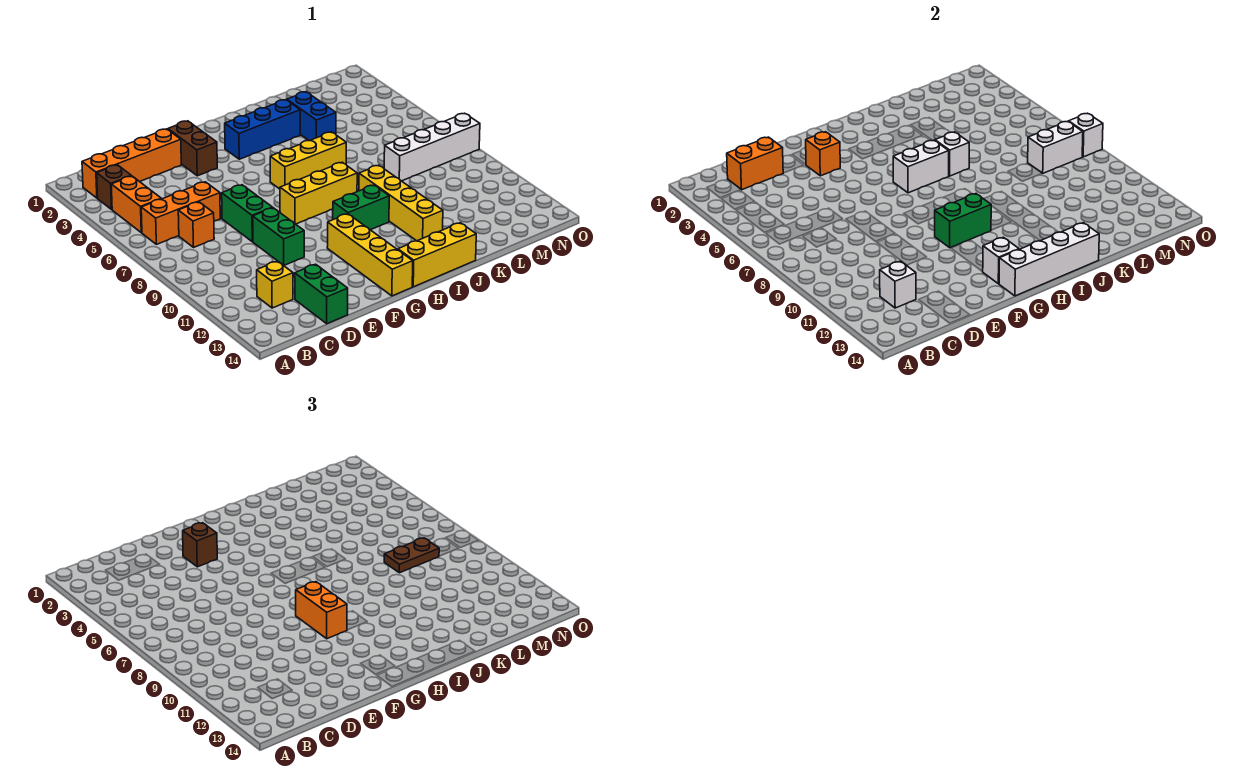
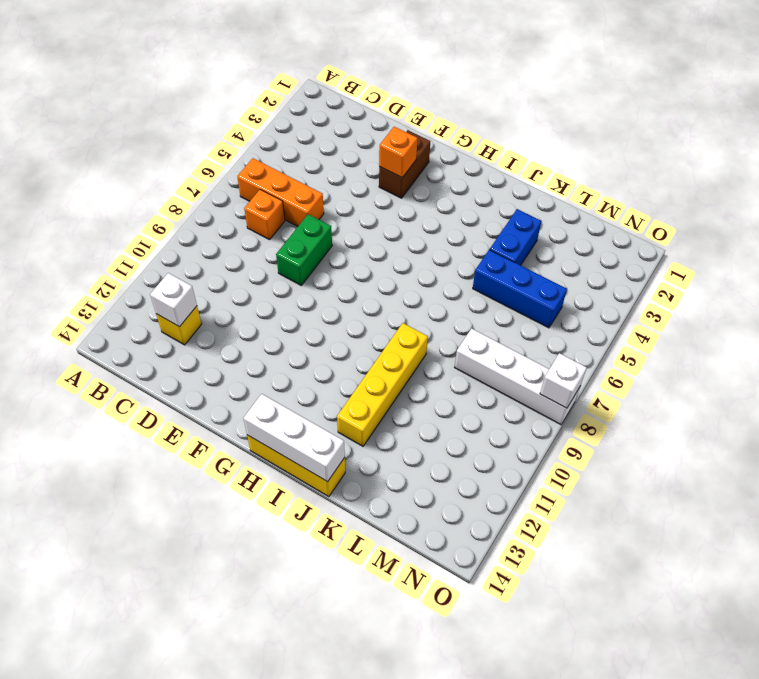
white brick H14:J14 level 2 -> white brick G14:J14 level 2
blue brick K5:M5 level 1 -> blue brick H3:J3 level 1
none -> orange brick B2:E2 level 1
none -> brown brick B3 level 1
none -> orange brick B4:B5 level 1
none -> green brick D13:D14 level 1

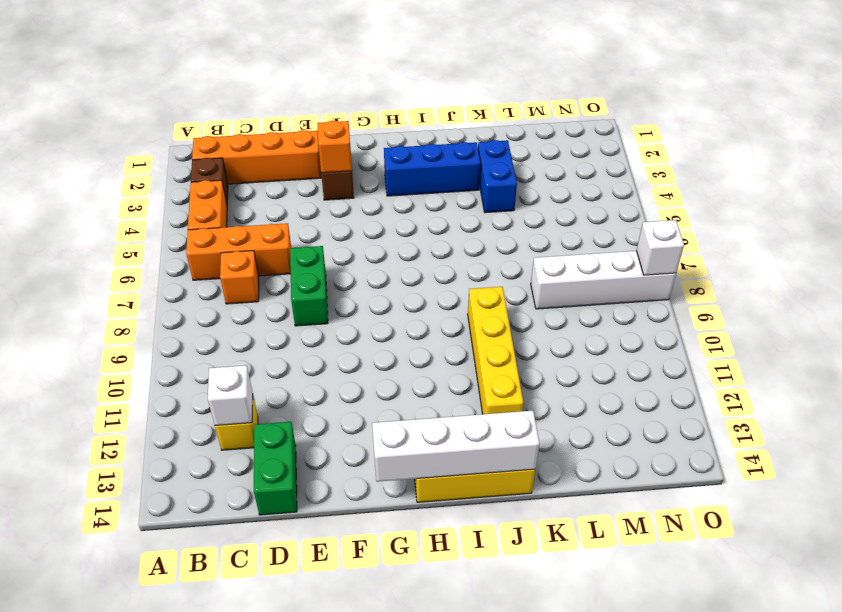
none -> green brick E9:E10 level 1
none -> yellow brick G8:I8 level 1
none -> yellow brick G11:G14 level 1
none -> yellow brick H6:J6 level 1

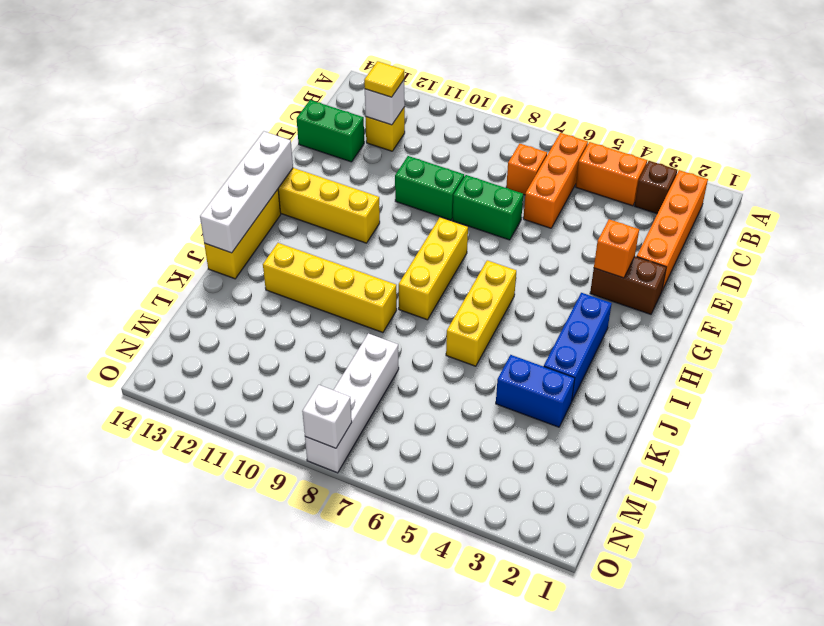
yellow tile C12 level 3 -> none
none -> green brick H10:I10 level 1
none -> orange brick C2:D2 level 2
none -> green brick G10:H10 level 2
none -> white brick G13 level 2

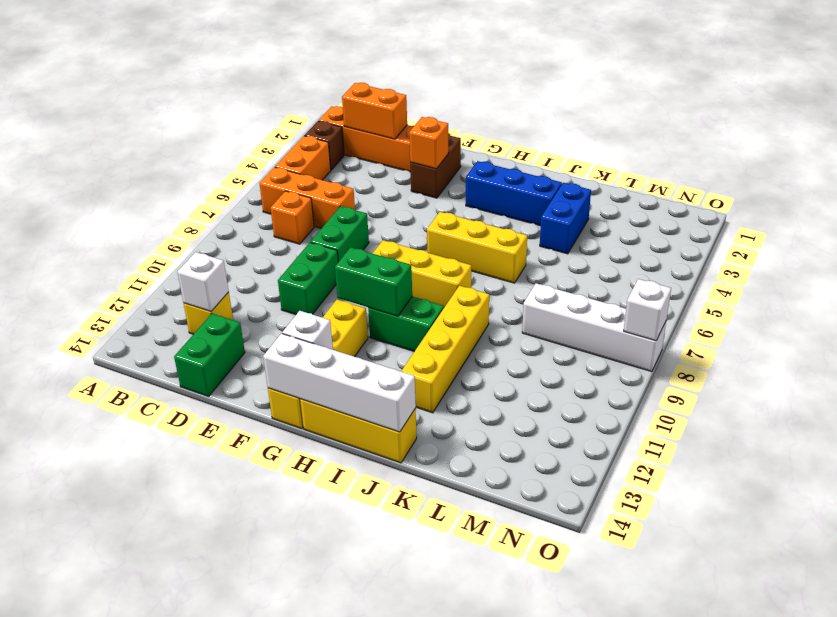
none -> white brick H6:I6 level 2
none -> white brick J6 level 2
none -> white brick M8:N8 level 2
none -> brown brick F3 level 3

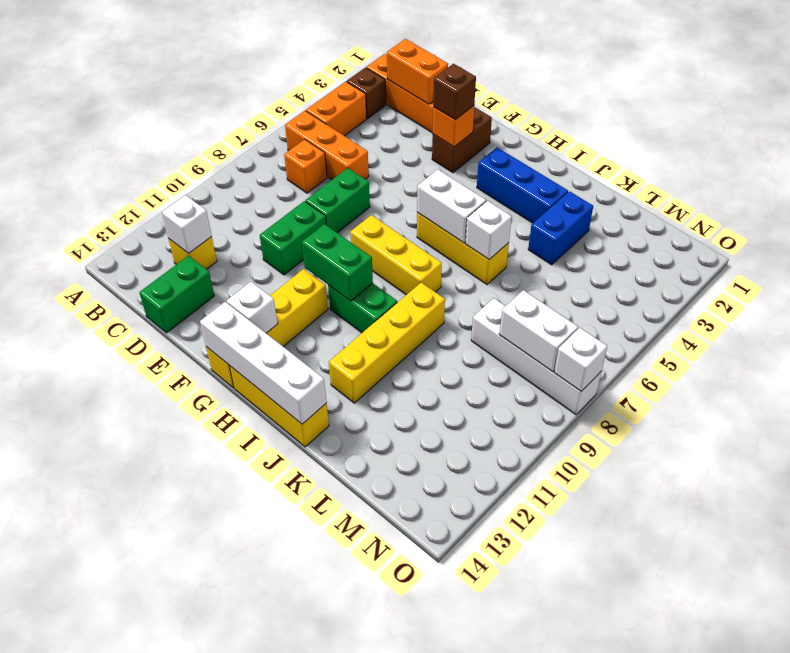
none -> orange brick G9:G10 level 3
none -> brown plate L8:M8 level 3

